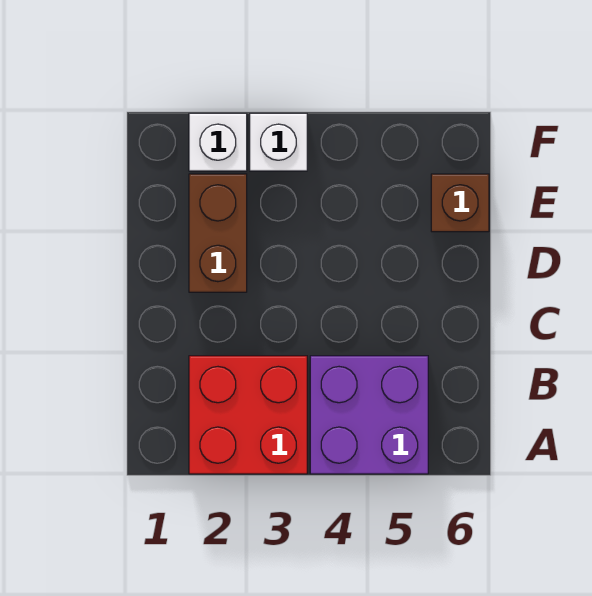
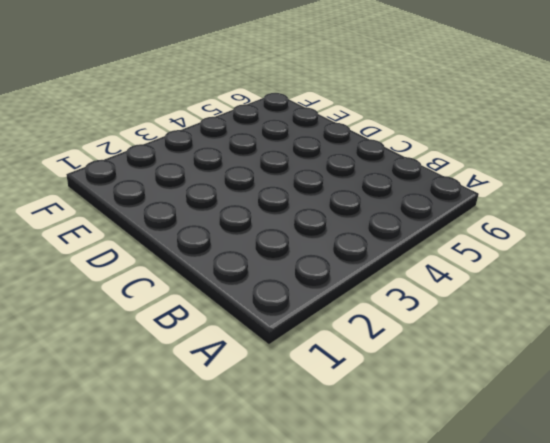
none -> red brick A2:B3 level 1
none -> purple brick A4:B5 level 1

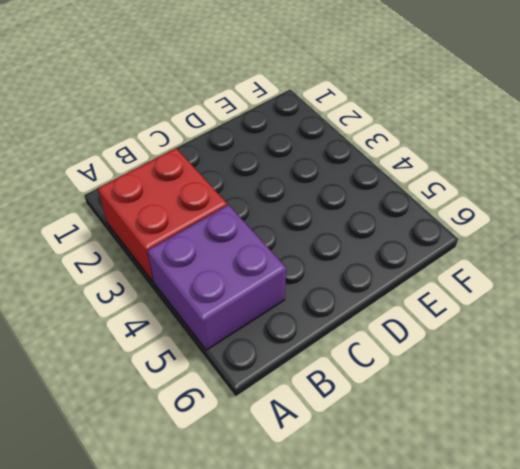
none -> brown brick D2:E2 level 1
none -> brown brick E6 level 1

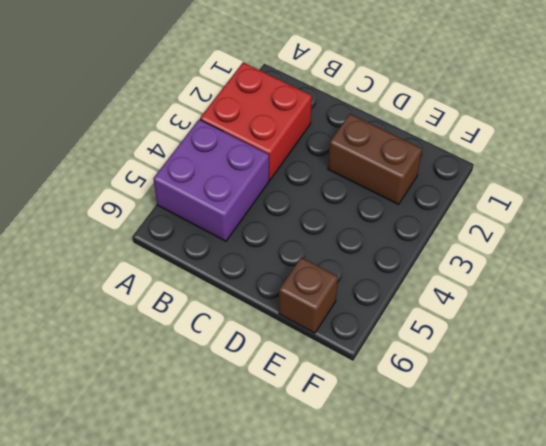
none -> white brick F2 level 1
none -> white brick F3 level 1

